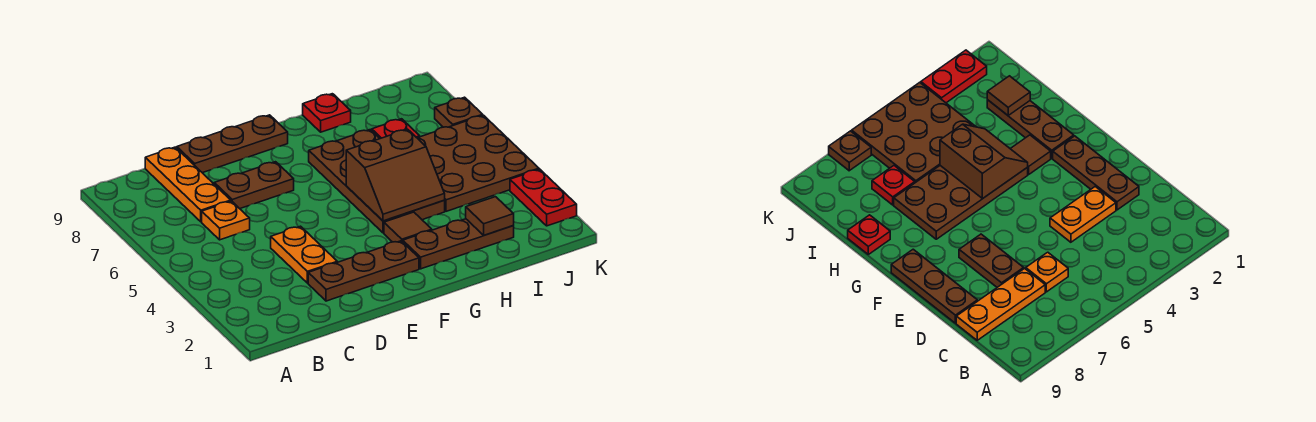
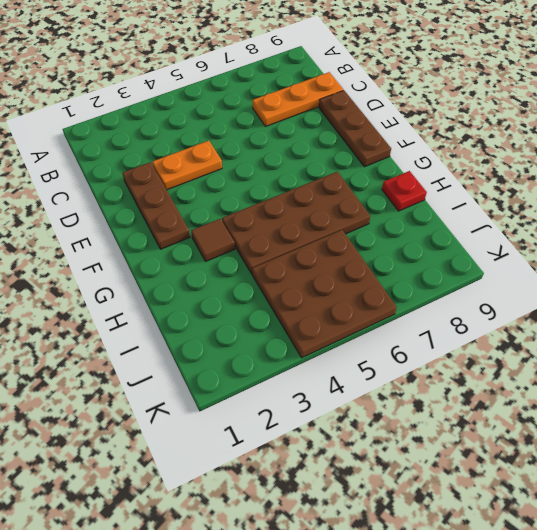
none -> orange plate C6 level 1
none -> brown plate D7:E7 level 1
none -> brown plate G2:I2 level 1

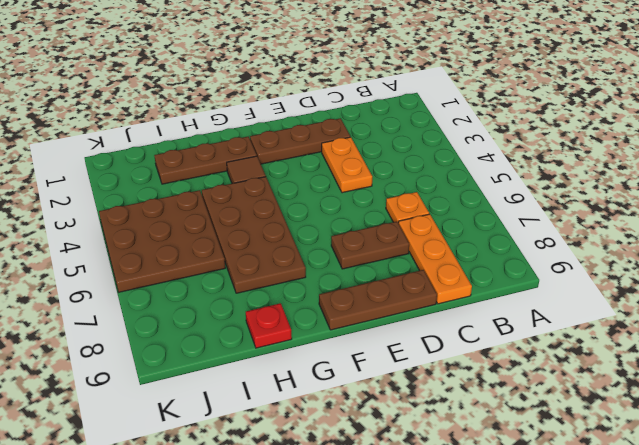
none -> red plate I7 level 1
none -> red plate K2:K3 level 1
none -> brown plate K7 level 1

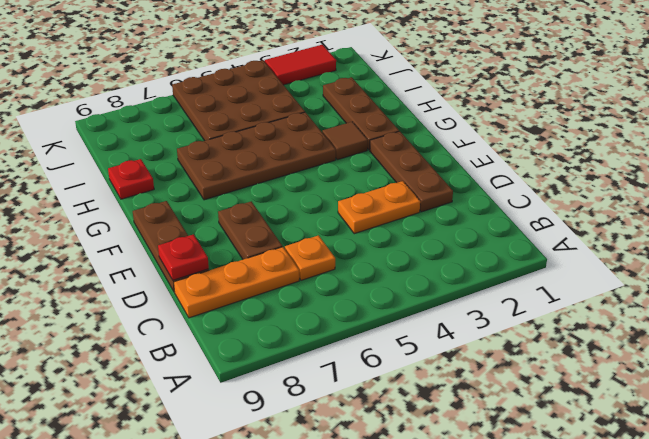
red plate D9 level 2 -> red plate I7 level 1
red tile K2:K3 level 1 -> red plate K2:K3 level 1
none -> brown plate K7 level 1
none -> brown slope G4:H5 level 2 top 5
none -> brown tile I2 level 2

